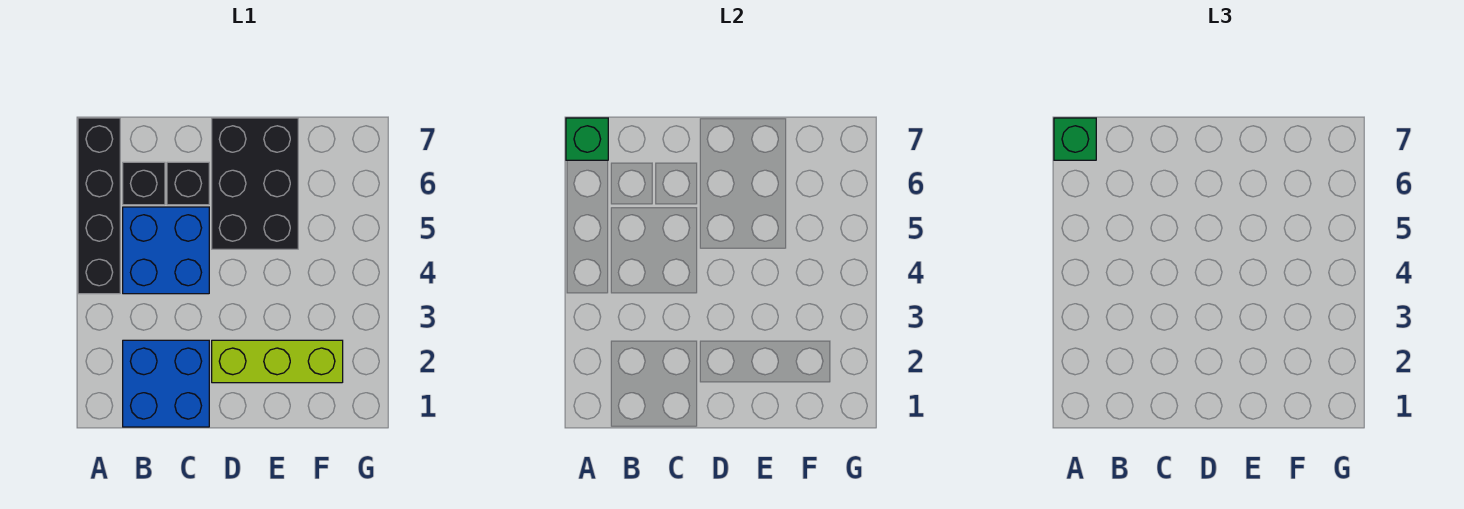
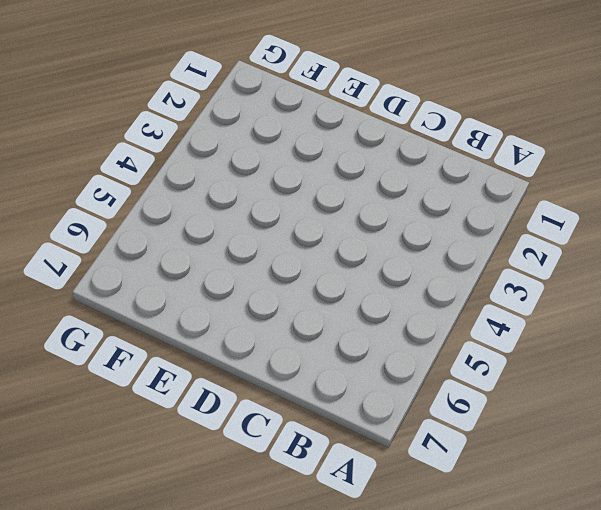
none -> black brick A4:A7 level 1
none -> blue brick B1:C2 level 1

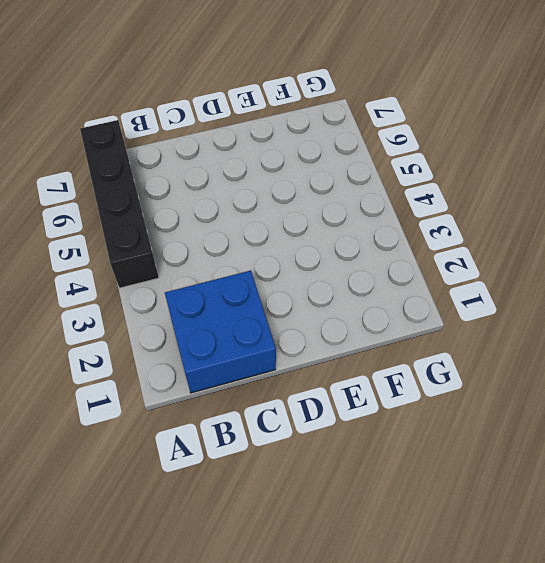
none -> blue brick B4:C5 level 1
none -> black brick B6 level 1

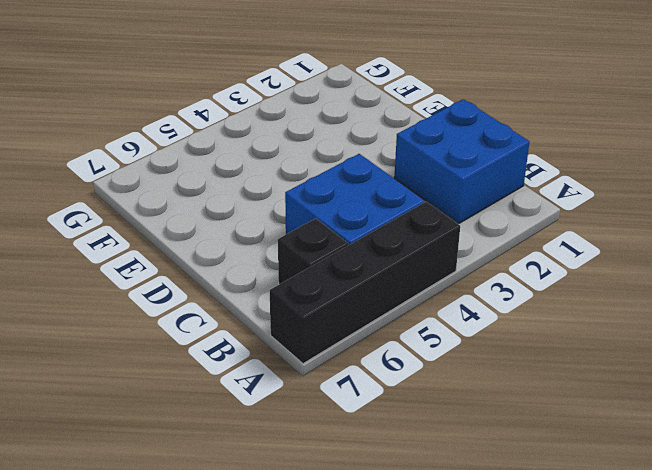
none -> black brick C6 level 1
none -> lime brick D2:F2 level 1

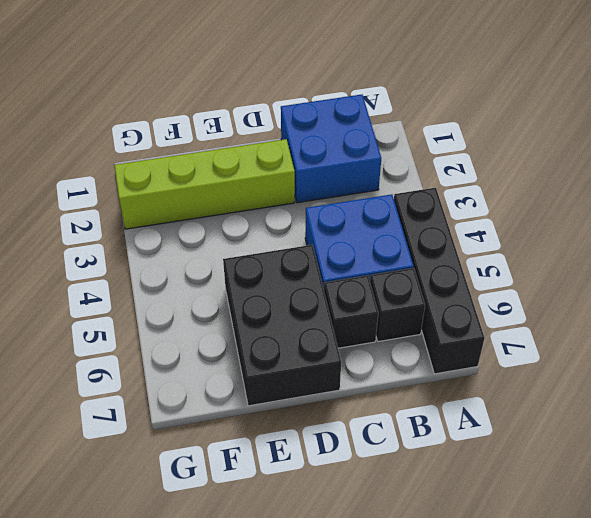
lime brick D2:G2 level 1 -> lime brick D2:F2 level 1
none -> green brick A7 level 2
none -> green brick A7 level 3

